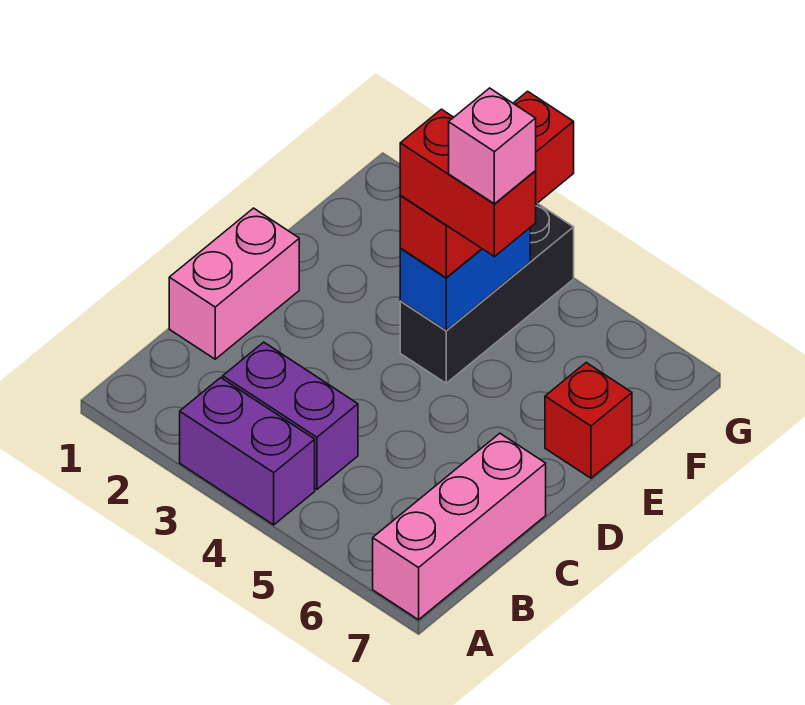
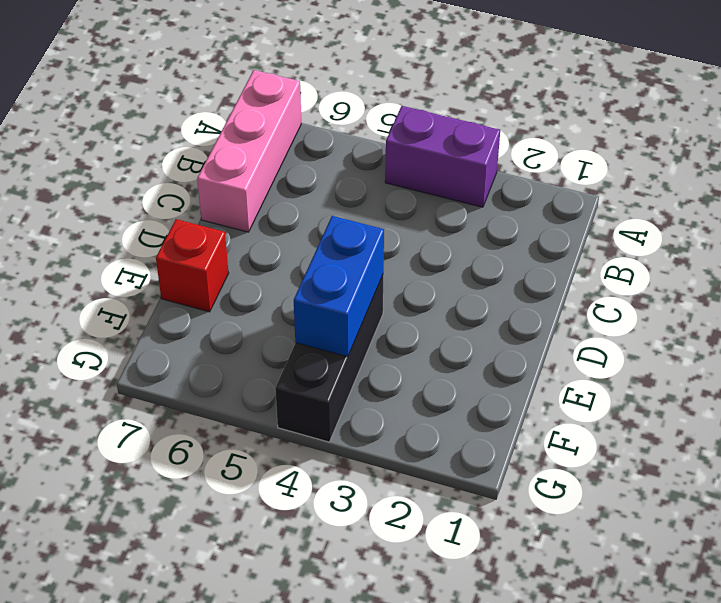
none -> purple brick B3:B4 level 1
none -> pink brick C1:D1 level 1

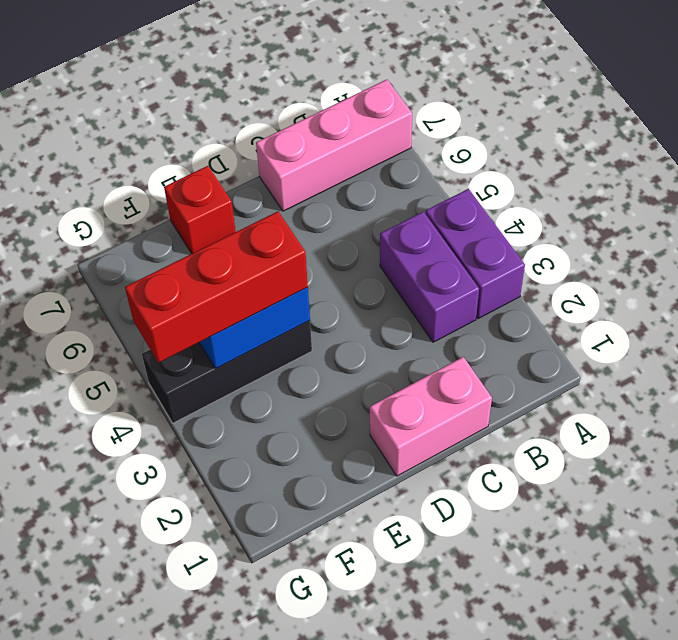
none -> red brick E4:E5 level 4
none -> pink brick E5 level 5

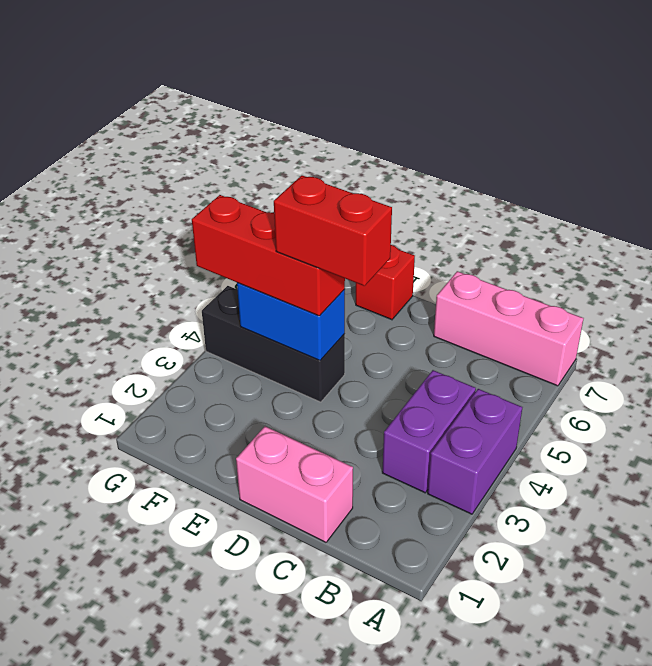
red brick D4:E4 level 4 -> red brick E4:E5 level 4
none -> pink brick E5 level 5

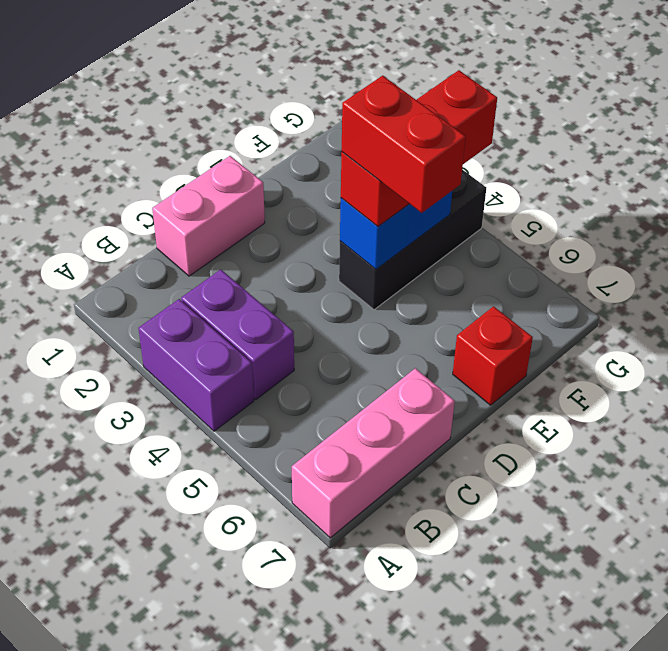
none -> pink brick E5 level 5

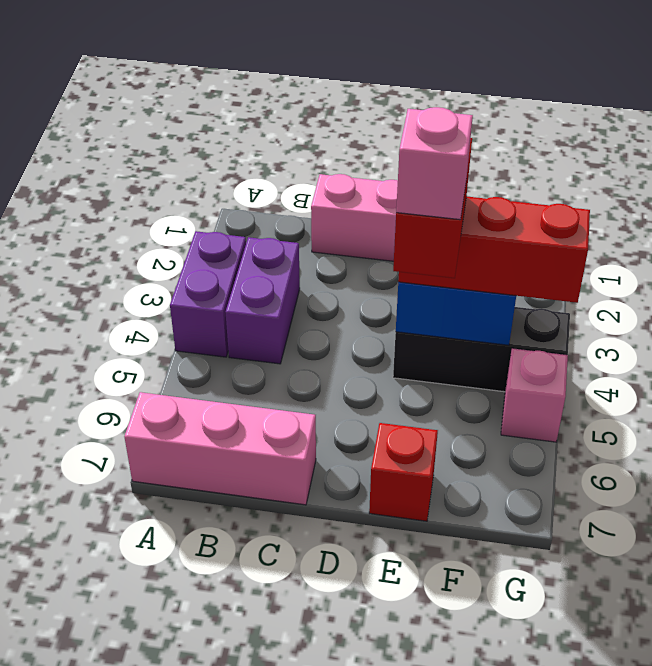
pink brick G5 level 1 -> none

